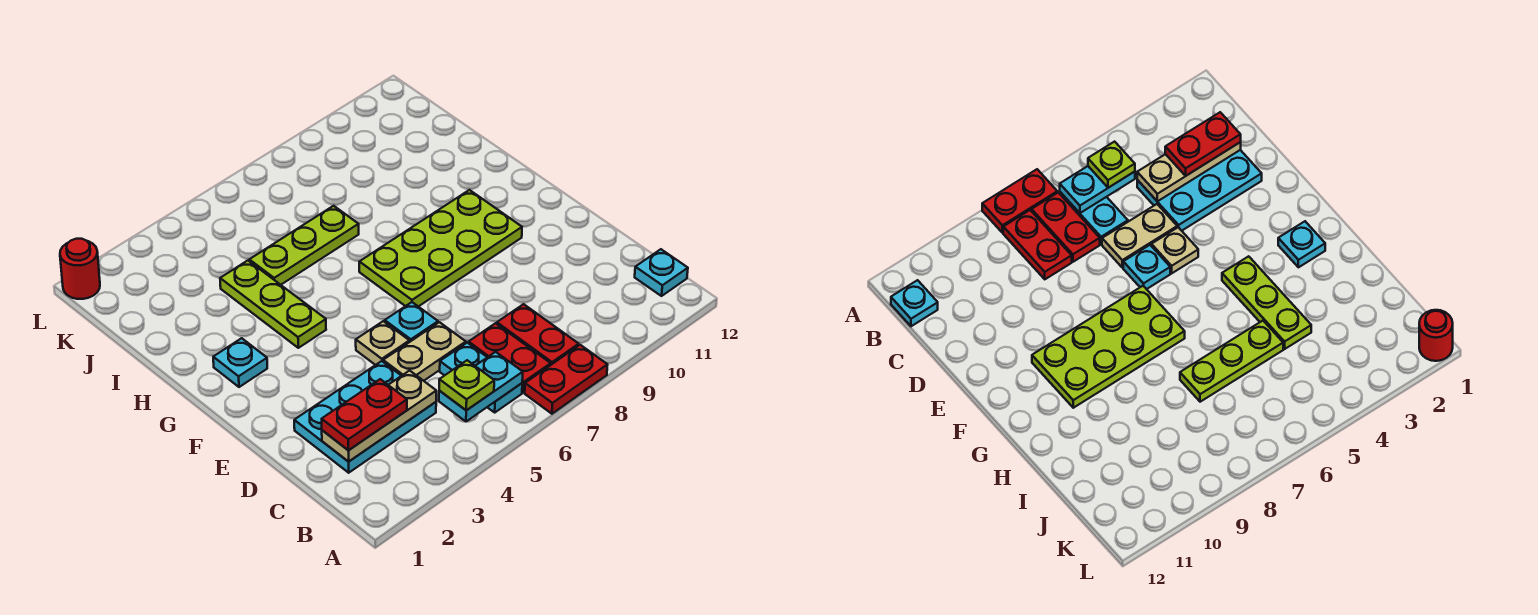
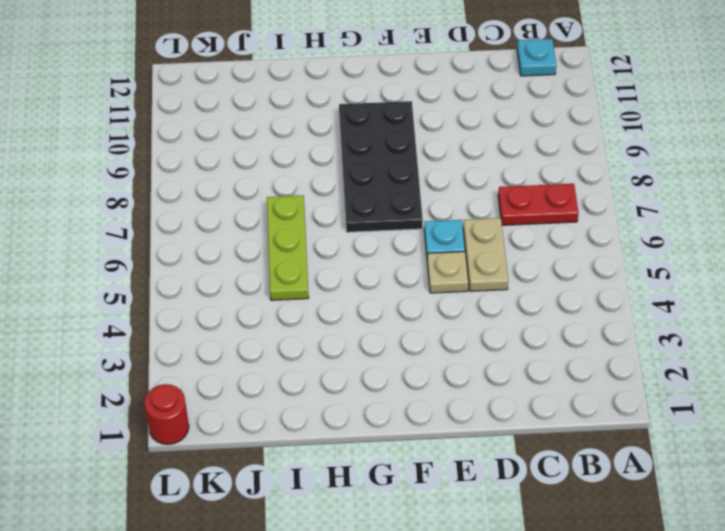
black plate F7:G10 level 1 -> lime plate F7:G10 level 1
none -> red plate A7:A8 level 1
none -> cyan plate B6:C6 level 1
none -> red plate B8:C8 level 1

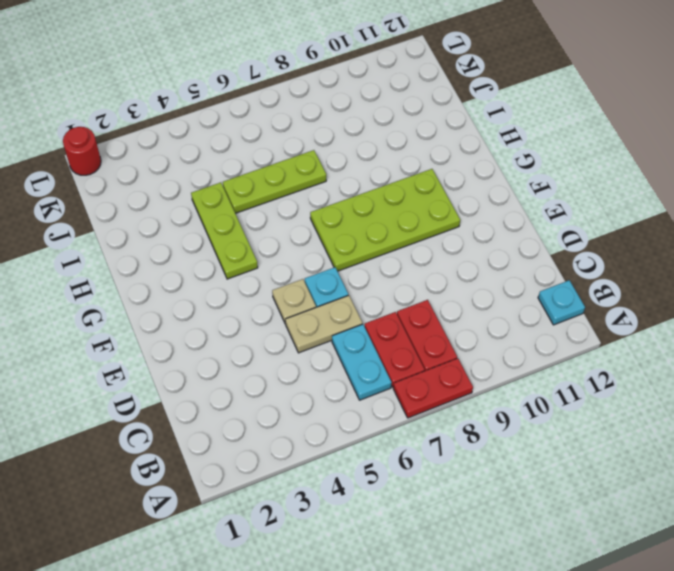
none -> cyan plate C2:D4 level 1
none -> cyan plate G2 level 1
none -> cyan plate B5:B6 level 2

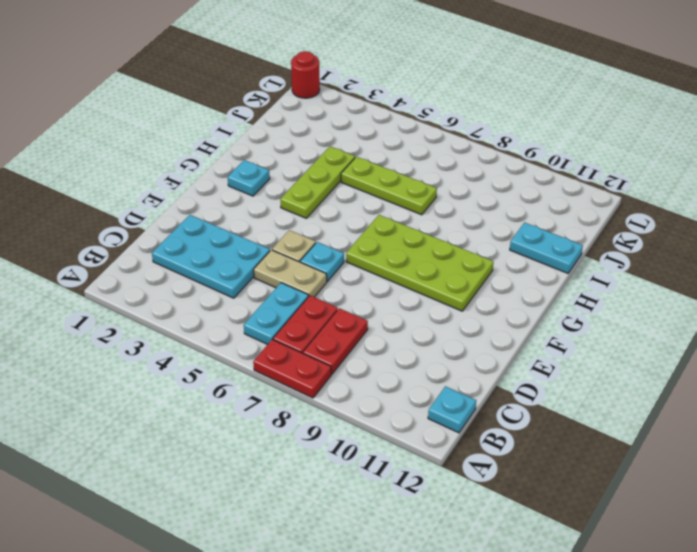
cyan plate I11:I12 level 1 -> cyan plate B5:B6 level 2
none -> tan plate C2:C4 level 2
none -> lime plate B5 level 3
none -> red plate C2:C3 level 3

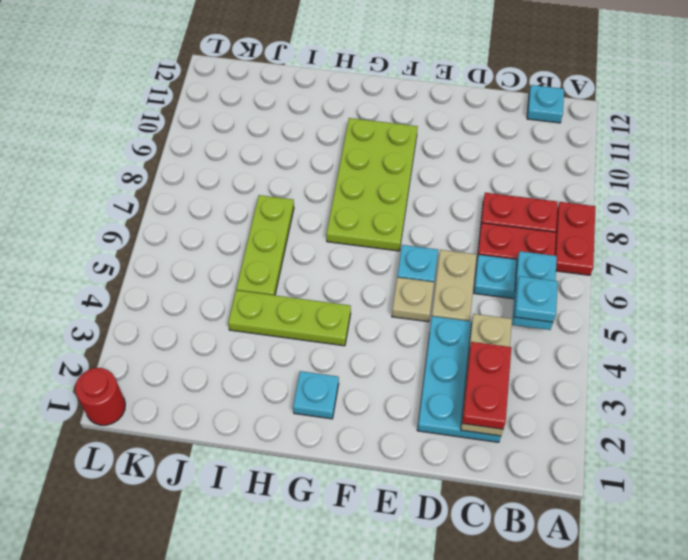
cyan plate B5 level 3 -> lime plate B5 level 3

